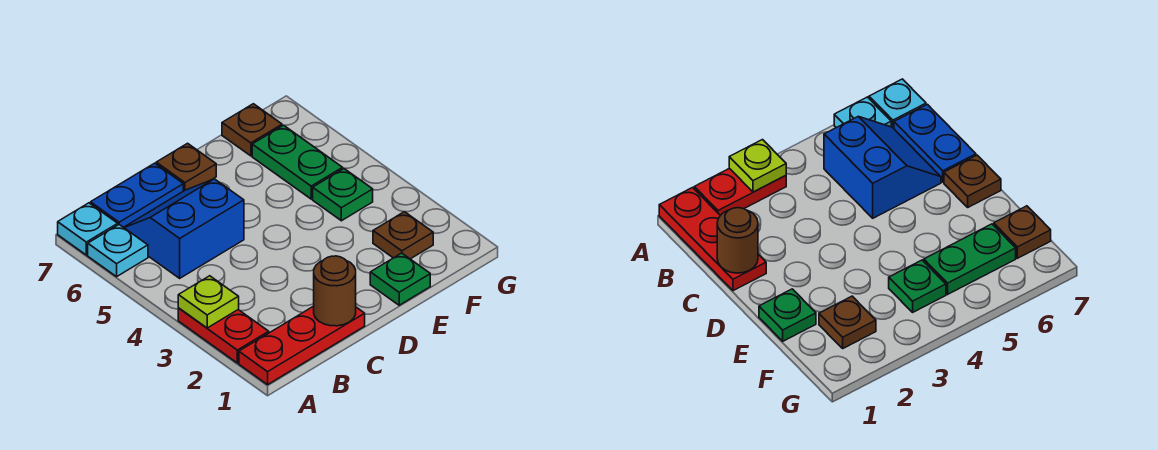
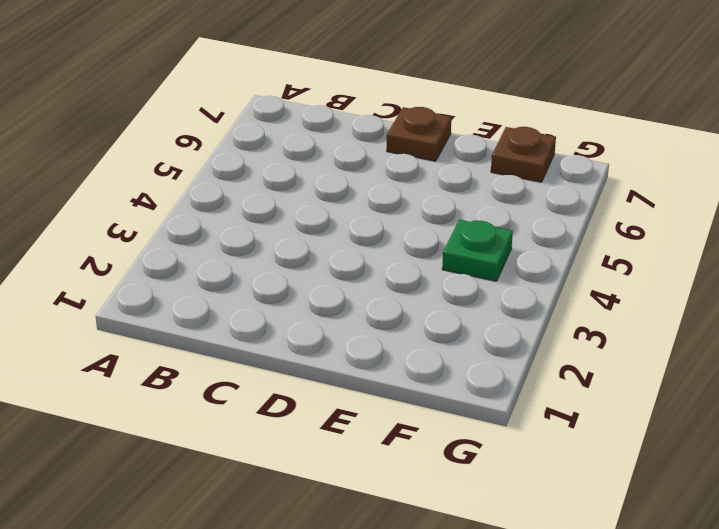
none -> red plate A1:C1 level 1
none -> red plate A2:A3 level 1
none -> cyan plate A6 level 1

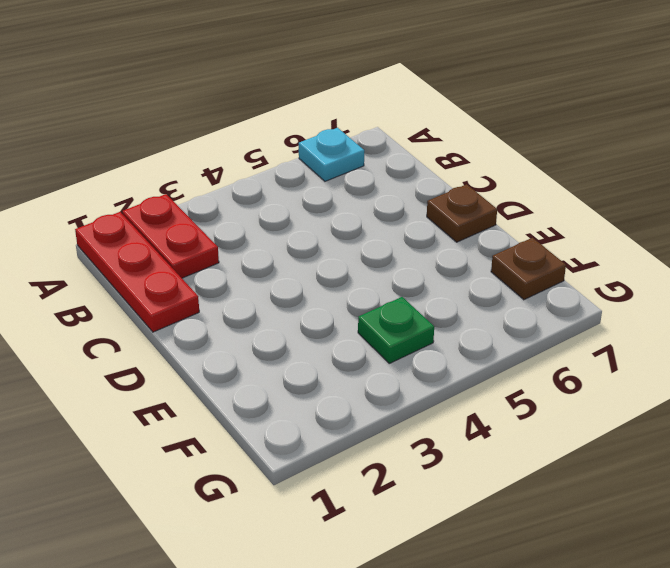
red plate A2:B2 level 1 -> red plate A2:A3 level 1
none -> cyan plate A7 level 1
none -> blue slope B5:C6 level 1 top 5
none -> blue plate B7:C7 level 1

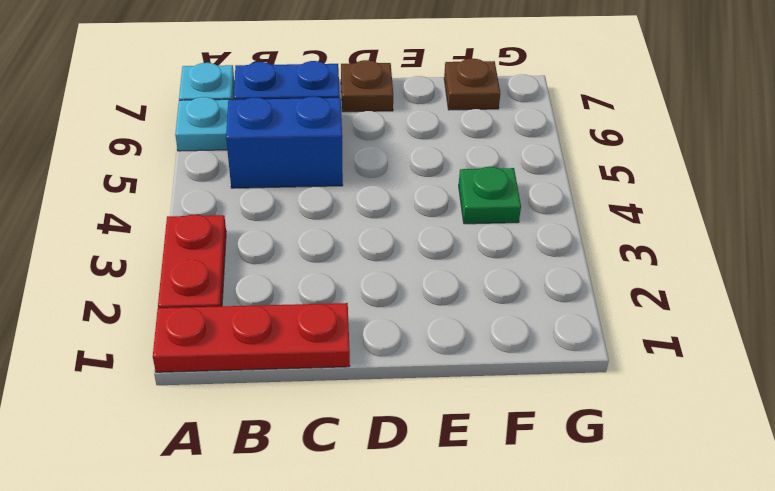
none -> green plate E1 level 1
none -> brown plate F2 level 1
none -> green plate F5:F6 level 1

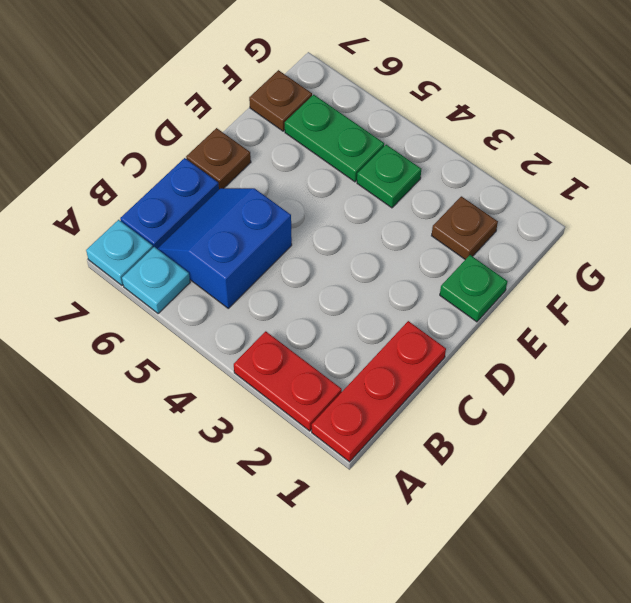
none -> lime plate A3 level 2
none -> brown round brick C1 level 2

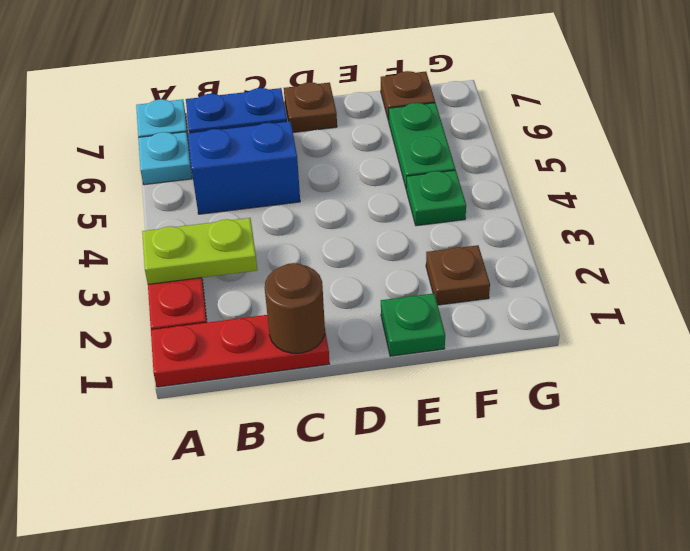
lime plate A3:B3 level 2 -> lime plate A3 level 2

